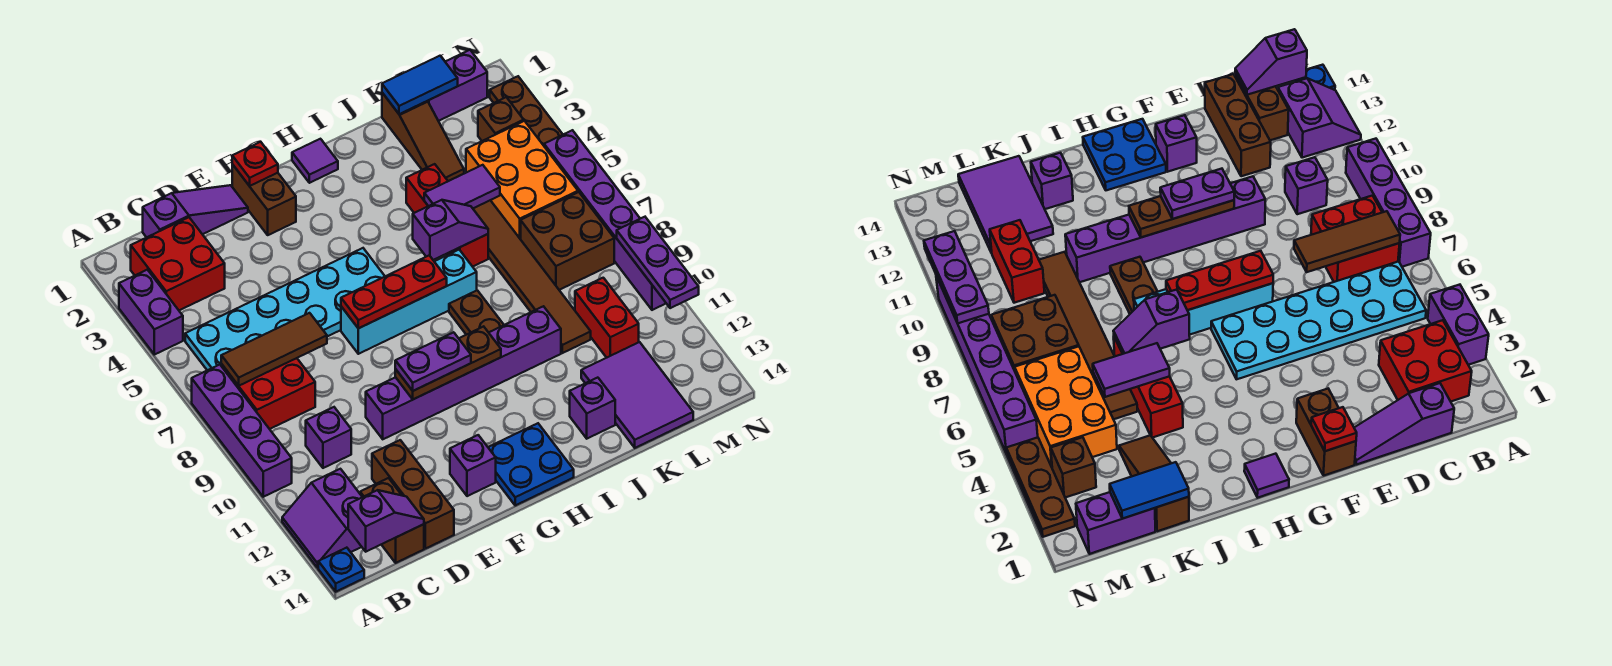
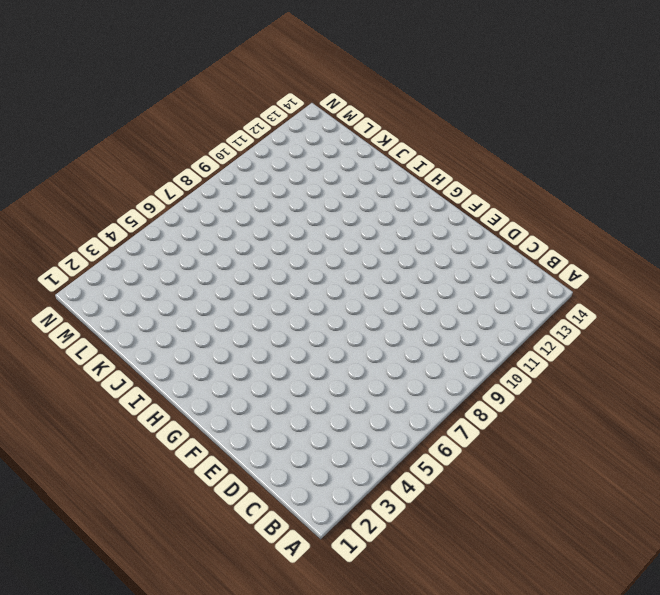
none -> purple brick A3:A4 level 1
none -> purple brick A7:A10 level 1
none -> purple slope A12:B13 level 1 top B
none -> blue plate A14 level 1

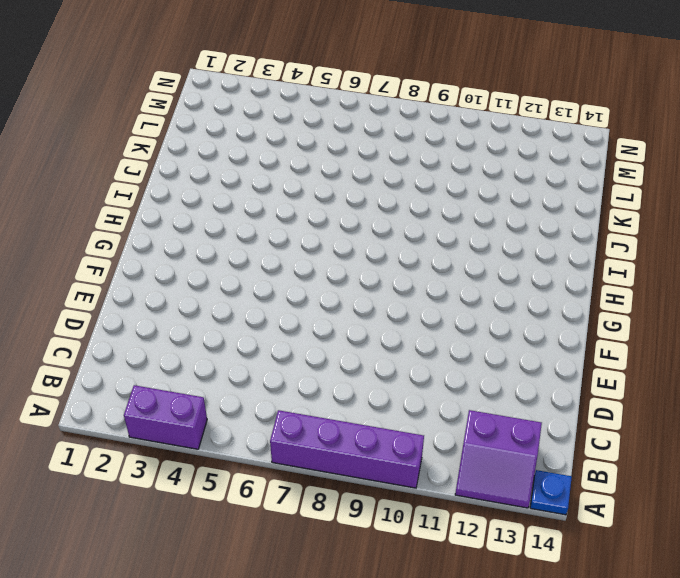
none -> red brick B2:C3 level 1
none -> cyan plate B5:G6 level 1
none -> red brick B7:C8 level 1
none -> purple slope C1:E1 level 1 top C

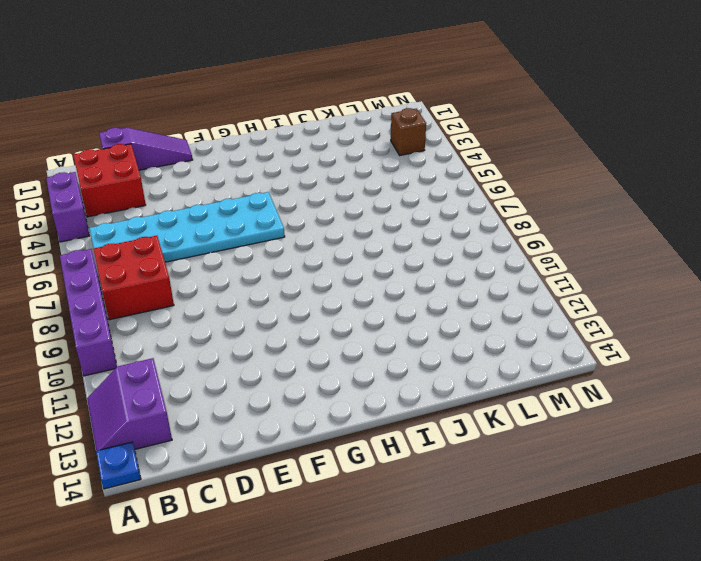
none -> purple brick C10 level 1
none -> brown brick C13:C14 level 1
none -> brown brick D12:D14 level 1
none -> purple brick E10:J10 level 1

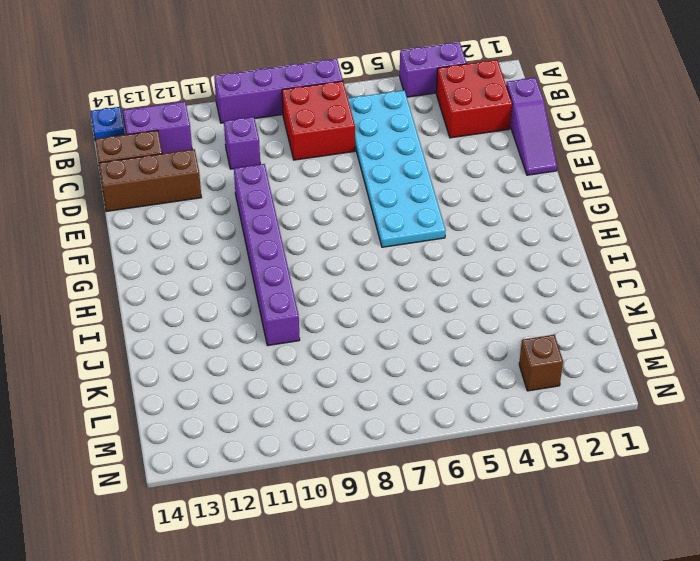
none -> brown brick F1:F2 level 1
none -> cyan brick F7:I7 level 1
none -> purple brick F13 level 1
none -> blue plate G13:H14 level 1

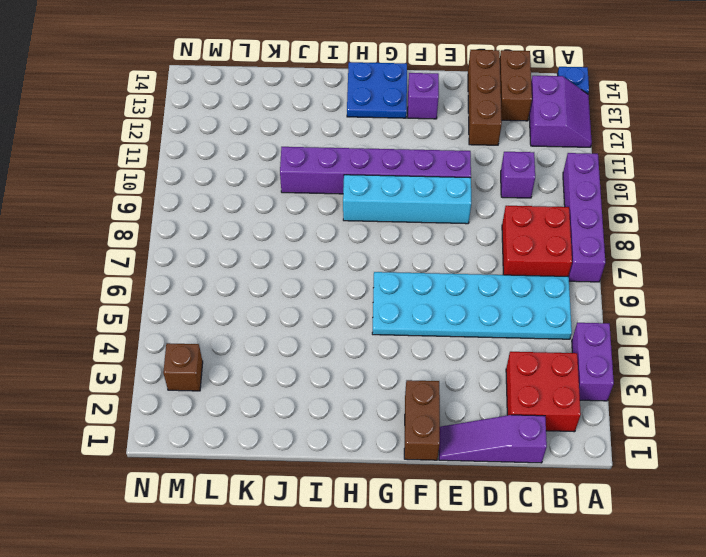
cyan brick E9:H9 level 1 -> cyan brick F7:I7 level 1
none -> purple tile H1 level 1
none -> brown plate I8:I9 level 1
none -> red brick J4:J6 level 1
none -> purple brick J13 level 1

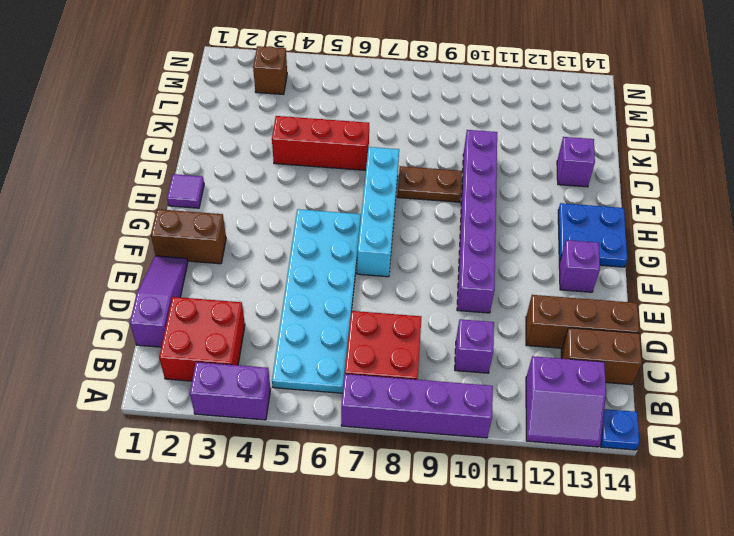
none -> brown slope K1:K3 level 1 top 1
none -> brown tile K5:K10 level 1
none -> purple tile K12:L14 level 1
none -> purple brick L1:M1 level 1

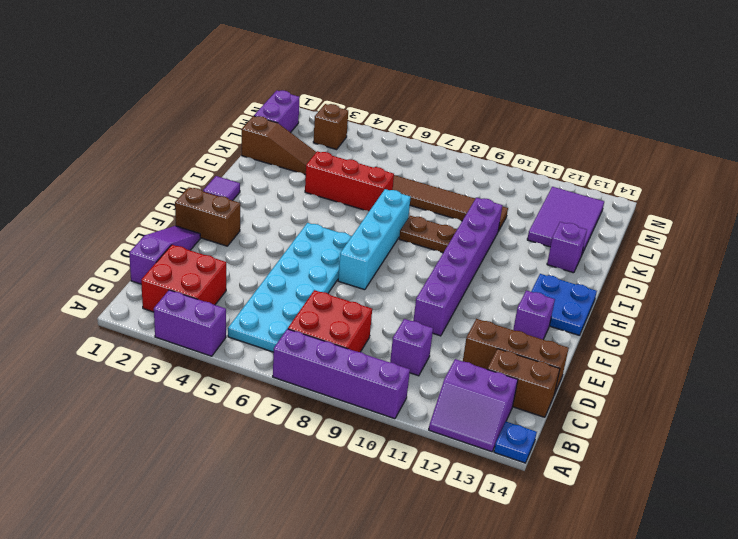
purple tile K12:M13 level 1 -> purple tile K12:L14 level 1
none -> orange brick L4:M6 level 1
none -> brown brick L7:M8 level 1
none -> red brick L10:L11 level 1
none -> brown plate N2:N4 level 1

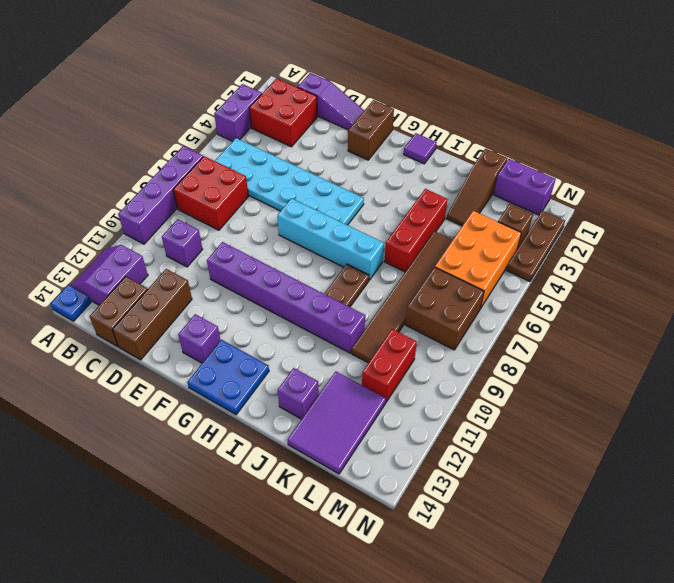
none -> purple brick N5:N10 level 1
none -> brown tile B7:D7 level 2
none -> purple slope B14:C14 level 2 top B
none -> red plate F1 level 2

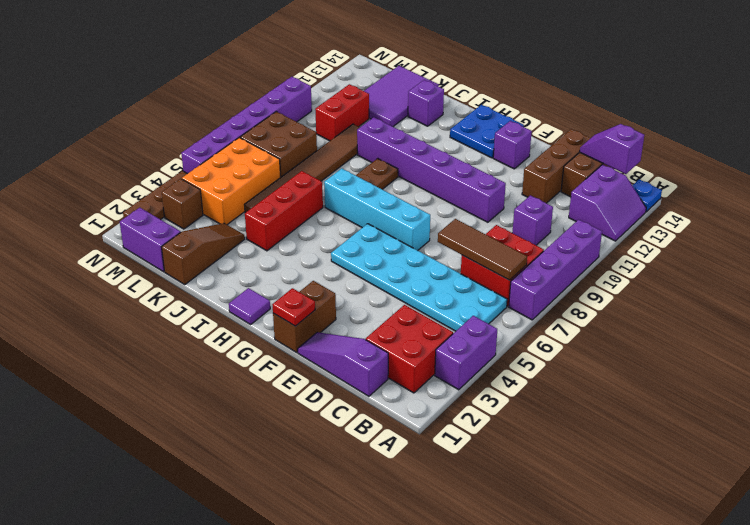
none -> red plate F7:H7 level 2
none -> brown plate F10:H10 level 2
none -> purple slope I6:J6 level 2 top I
none -> purple tile J5:K5 level 2

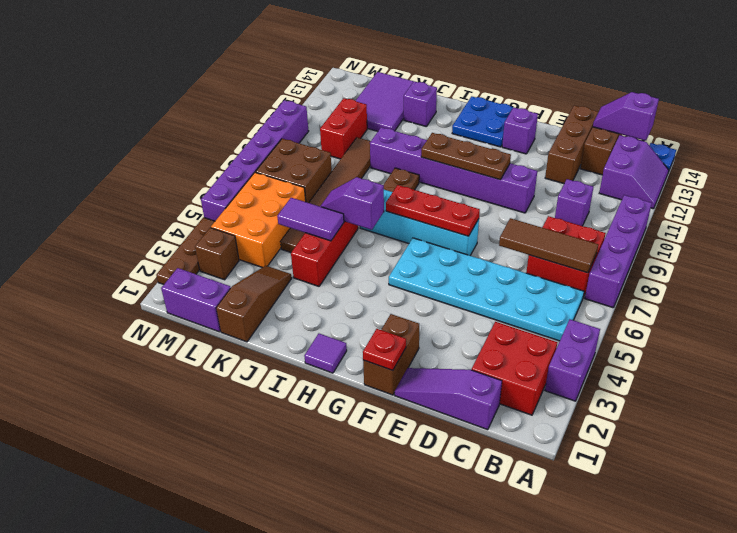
none -> blue tile K1:L1 level 2
none -> purple plate N9:N11 level 2
none -> purple plate F10:G10 level 3

